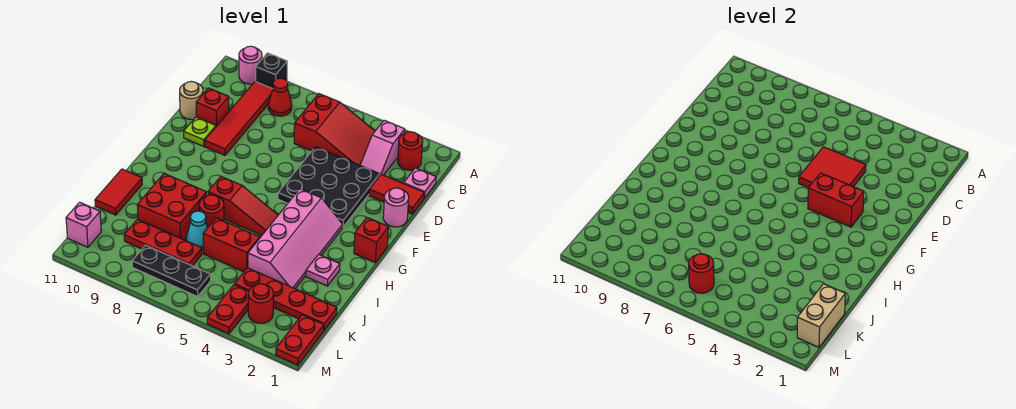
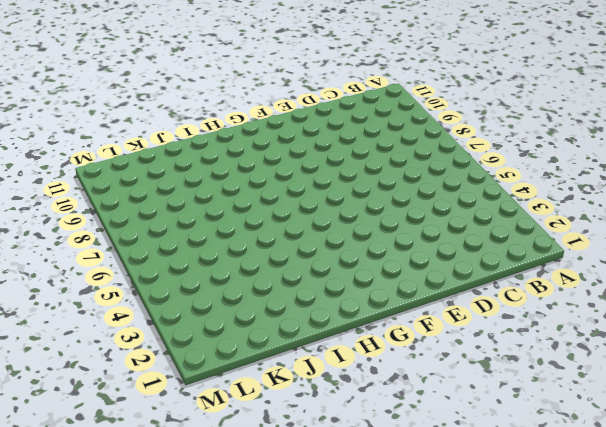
none -> black brick A9 level 1
none -> pink round brick A10 level 1
none -> red round brick B2 level 1
none -> pink slope B3:C3 level 1 top B

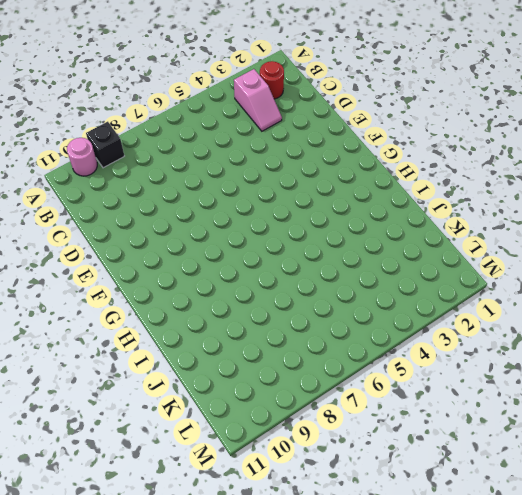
none -> red slope B4:C6 level 1 top 6
none -> red cone B8 level 1
none -> red tile B9:E9 level 1
none -> pink plate C1 level 1

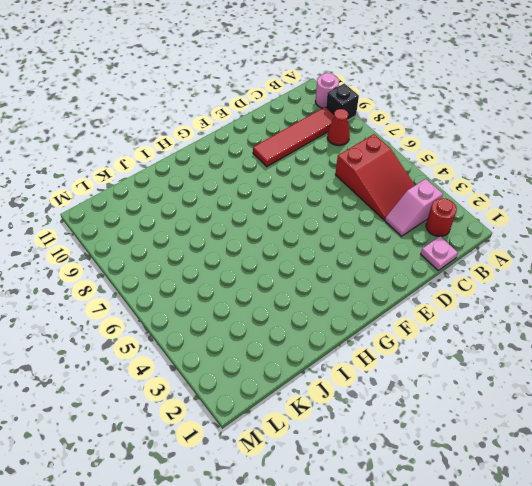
none -> red tile D1:D2 level 1
none -> black plate D3:F5 level 1
none -> red brick D10 level 1
none -> tan round brick D11 level 1

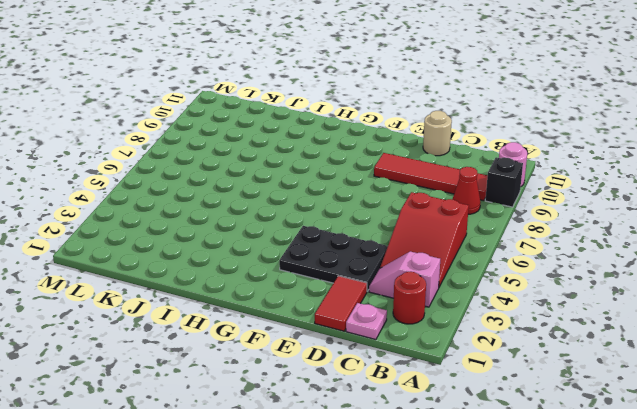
black plate D3:F4 level 1 -> black plate D3:F5 level 1
none -> red brick D10 level 1
none -> pink round brick E1 level 1
none -> lime plate E10 level 1
none -> red brick G1 level 1

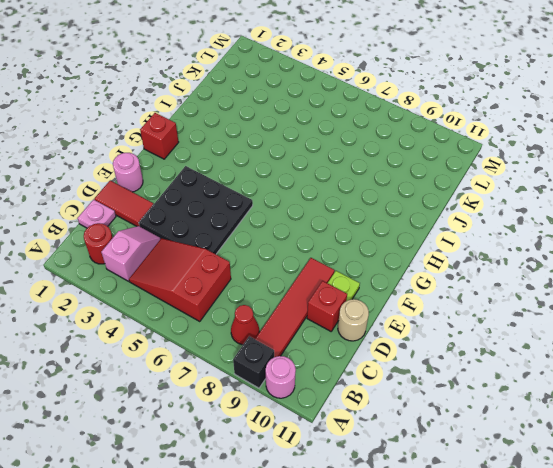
none -> pink slope G3:J4 level 1 top 4
none -> red slope H5:H7 level 1 top 7
none -> pink plate I2 level 1
none -> red round brick I7 level 1

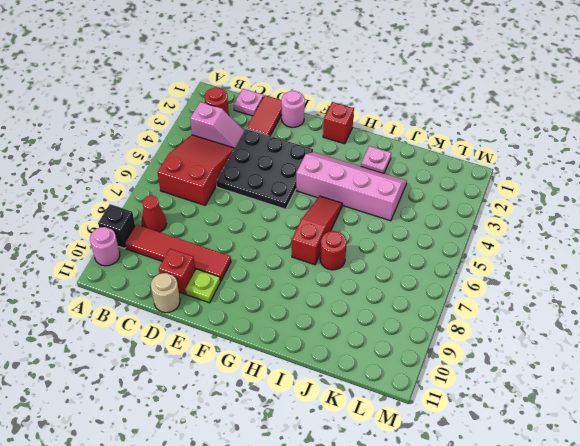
none -> red brick I8:J9 level 1
none -> red tile I11:J11 level 1
none -> red brick J5:J6 level 1
none -> cyan cone J7 level 1

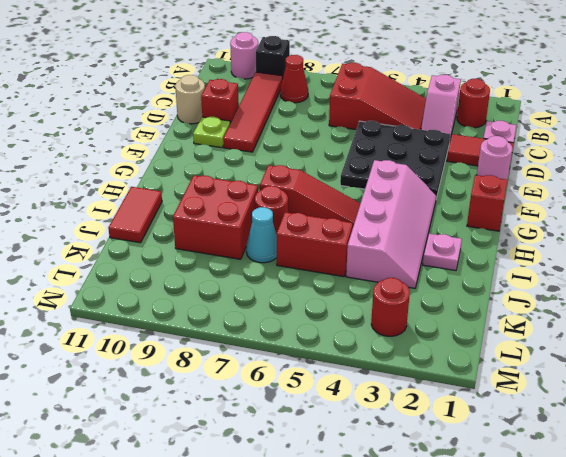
none -> red plate K1:K4 level 1
none -> red plate K7:K9 level 1
none -> red plate L1:M1 level 1
none -> red plate L4:M4 level 1

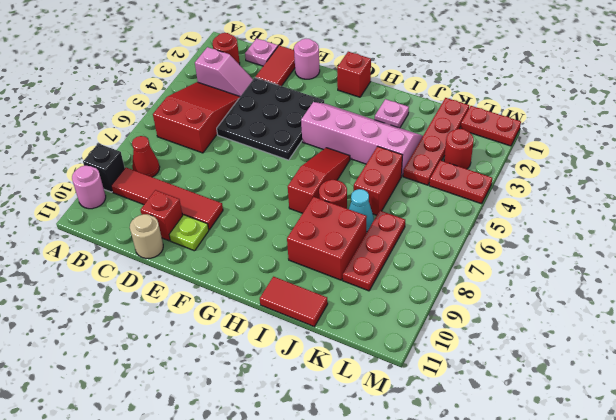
none -> black plate L6:L8 level 1
none -> pink brick L11 level 1
none -> red tile D4:E5 level 2
none -> red brick F3:F4 level 2

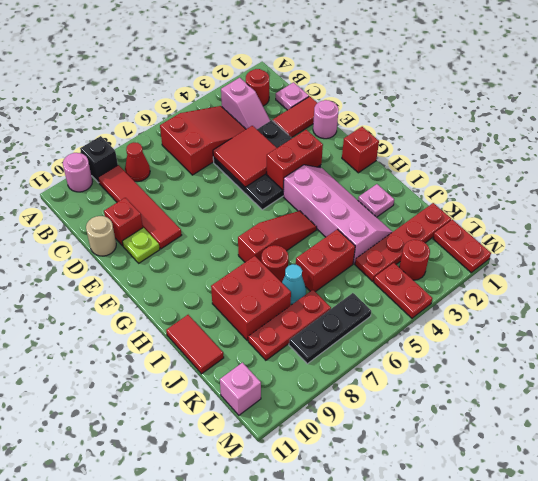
none -> tan brick K1:L1 level 2
none -> red round brick L6 level 2

